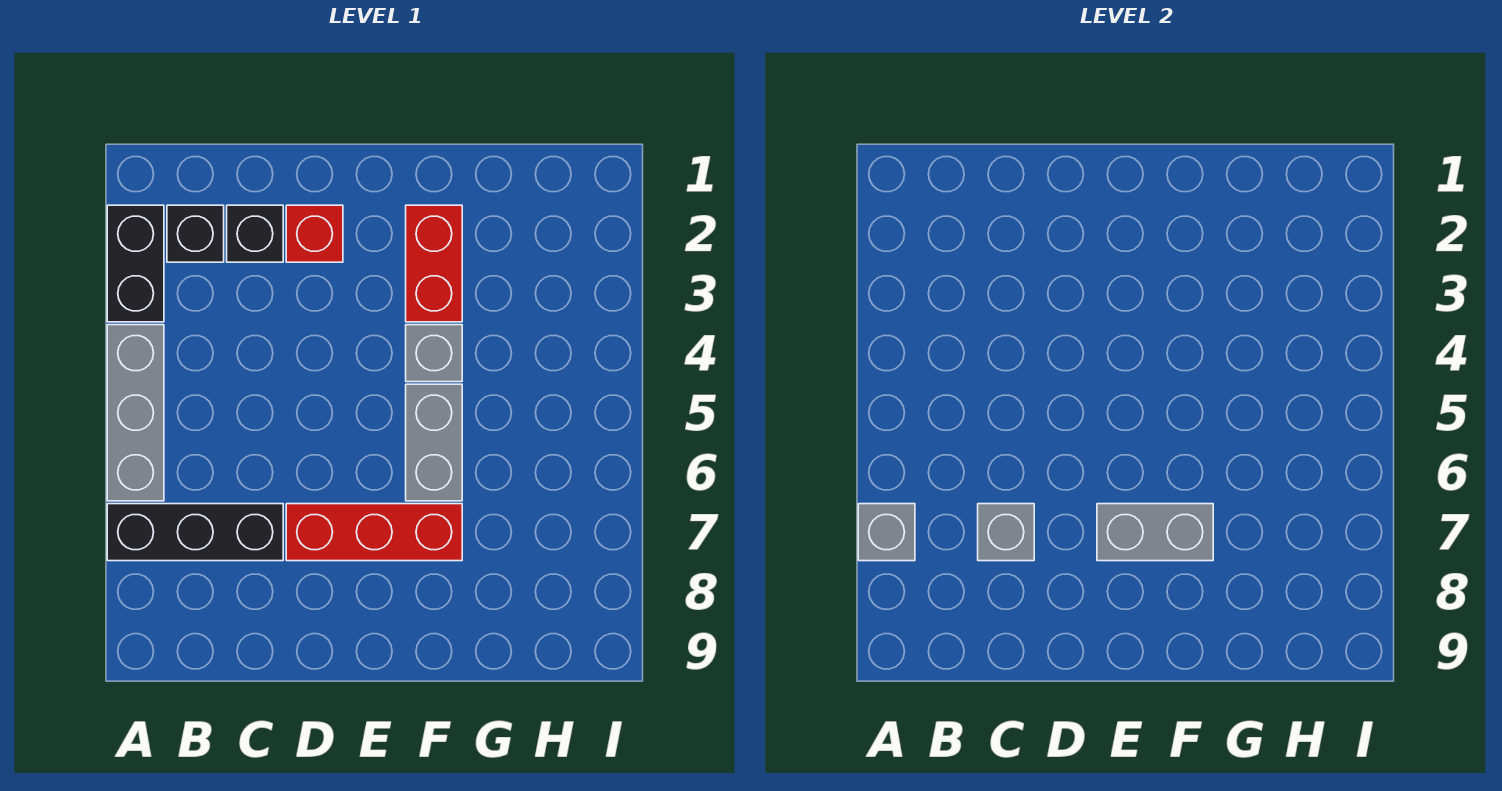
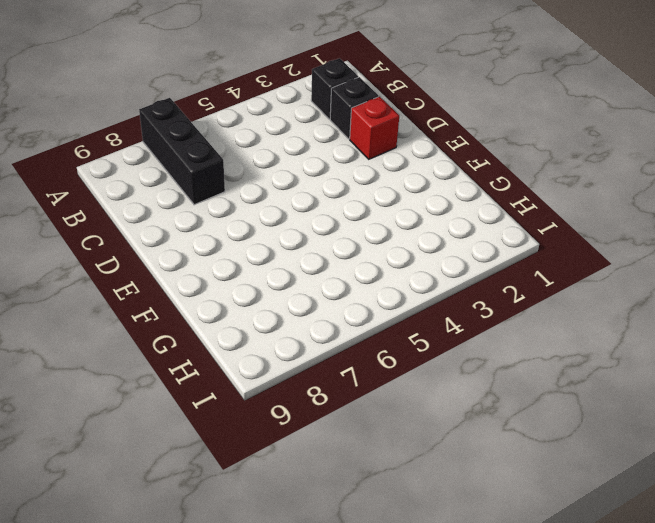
none -> black brick A2:A3 level 1
none -> grey brick A4:A6 level 1
none -> red brick D7:F7 level 1

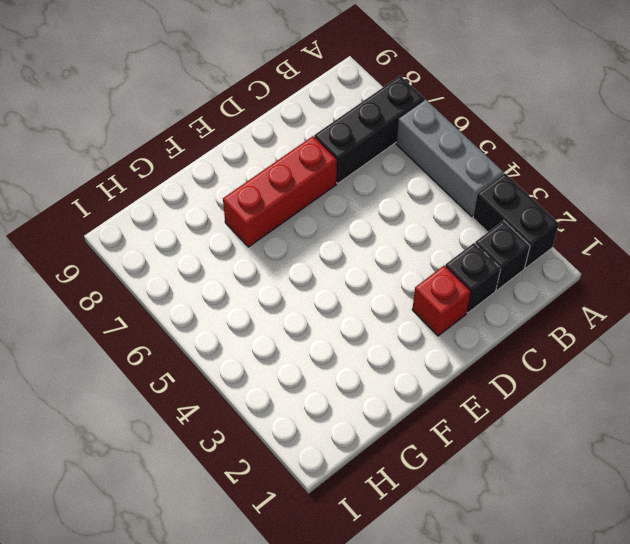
none -> red brick F2:F3 level 1
none -> grey brick F4 level 1
none -> grey brick F5:F6 level 1

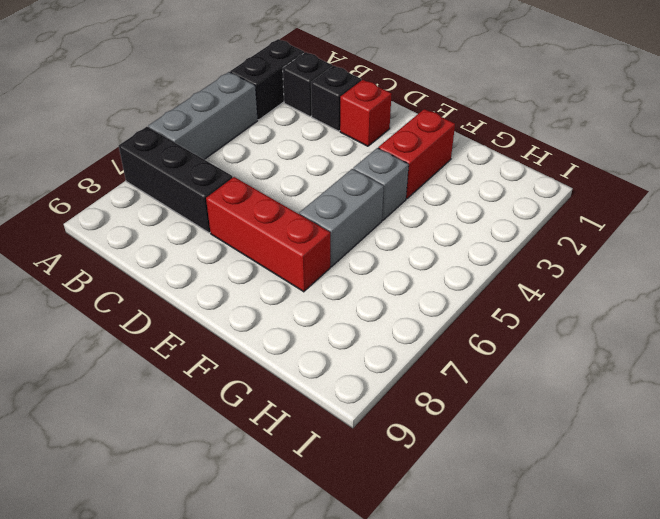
none -> grey brick A7 level 2
none -> grey brick C7 level 2
none -> grey brick E7:F7 level 2

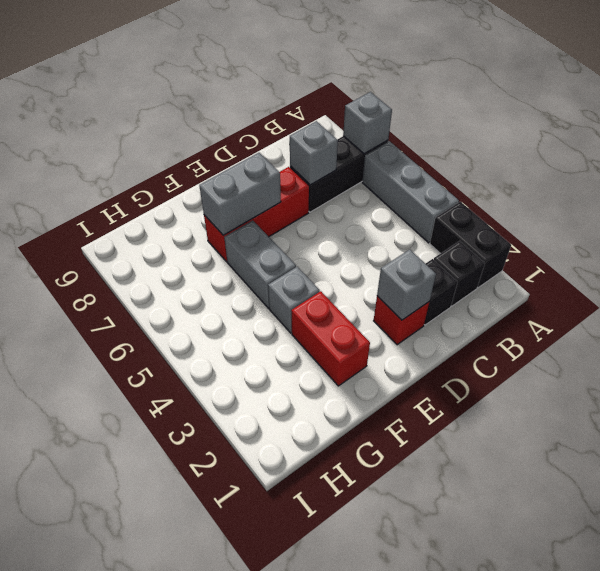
grey brick D2 level 2 -> none

